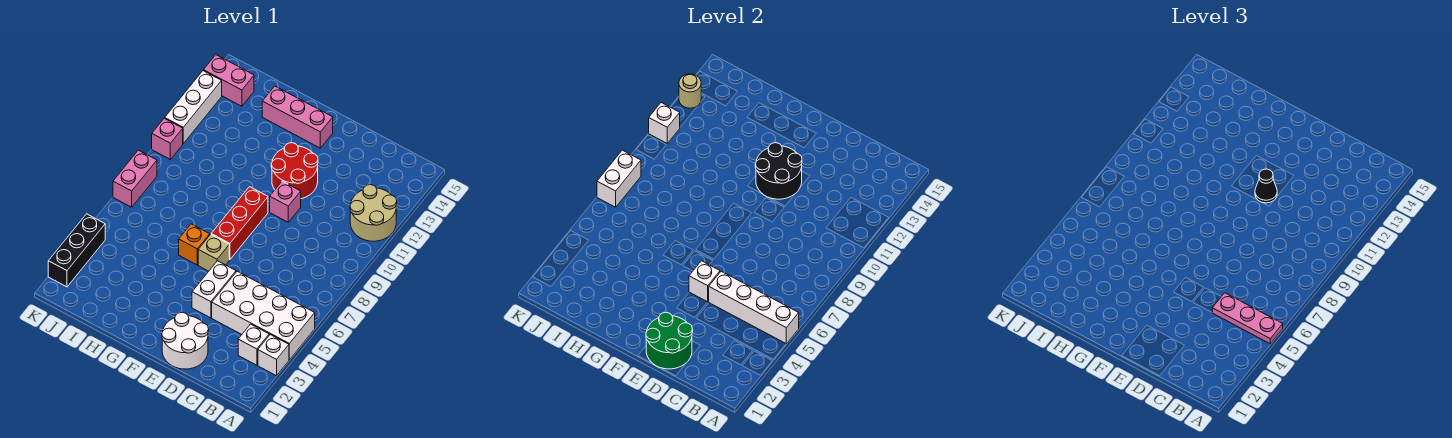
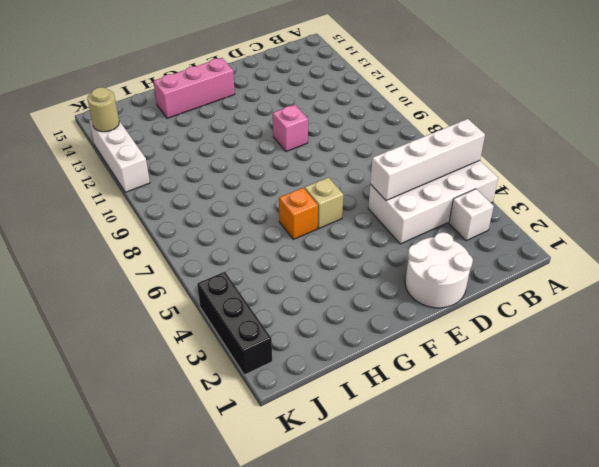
none -> white brick A3 level 1
none -> tan round brick A11:B12 level 1
none -> white brick E4:E5 level 1

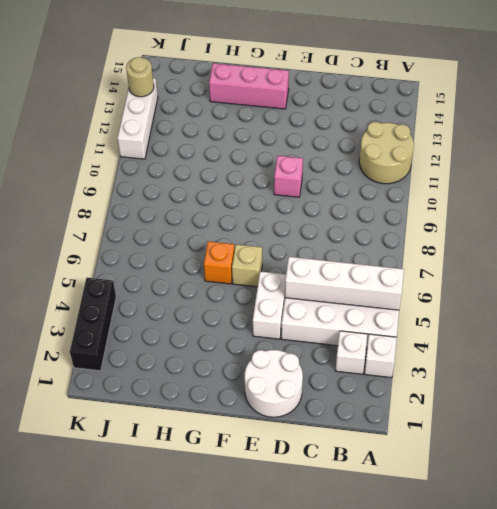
none -> red round brick E11:F12 level 1
none -> red brick F7:F9 level 1
none -> pink brick J14:K14 level 1

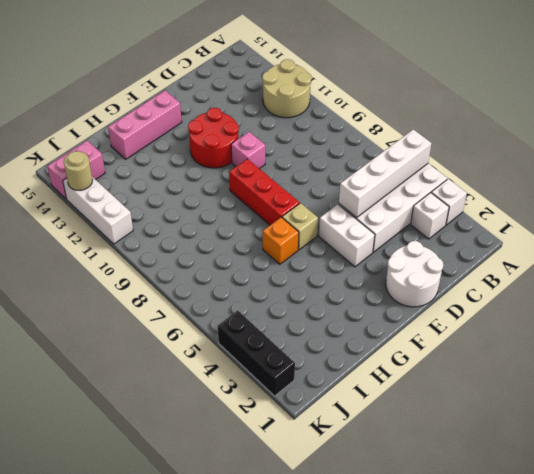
none -> pink brick K7:K8 level 1
none -> pink brick K10 level 1
none -> green round brick D1:E2 level 2

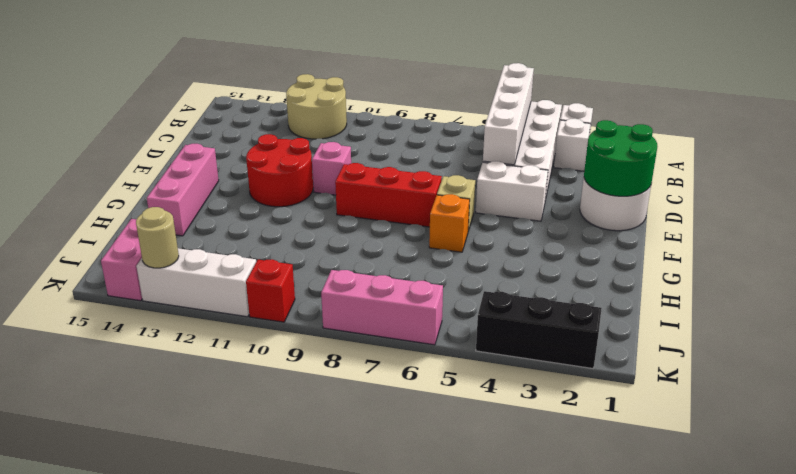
pink brick K6:K8 level 1 -> pink brick K7:K8 level 1
red brick K10 level 1 -> pink brick K10 level 1
none -> white brick E5 level 2
none -> black round brick E11:F12 level 2
none -> white brick K7:K8 level 2

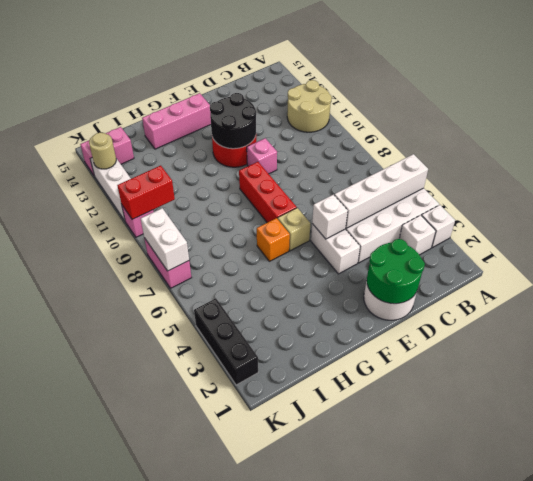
red brick J10:K10 level 2 -> none
none -> white brick K11 level 2
none -> pink plate A5:C5 level 3
none -> black cone E11 level 3

